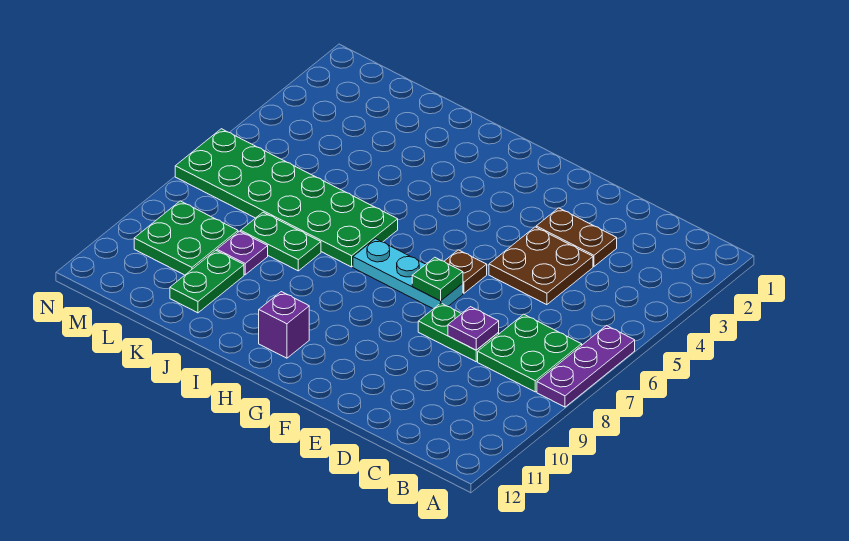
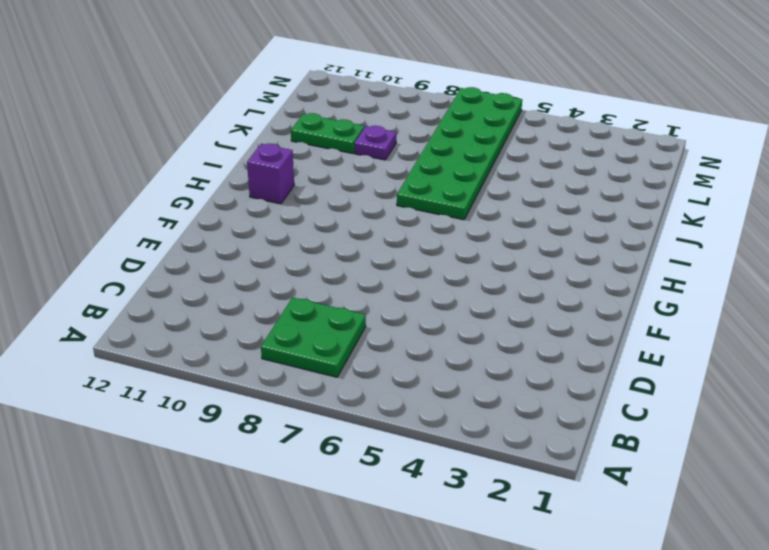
none -> purple plate A6:A8 level 1
none -> brown plate D3:E3 level 1
none -> brown plate D4:E5 level 1

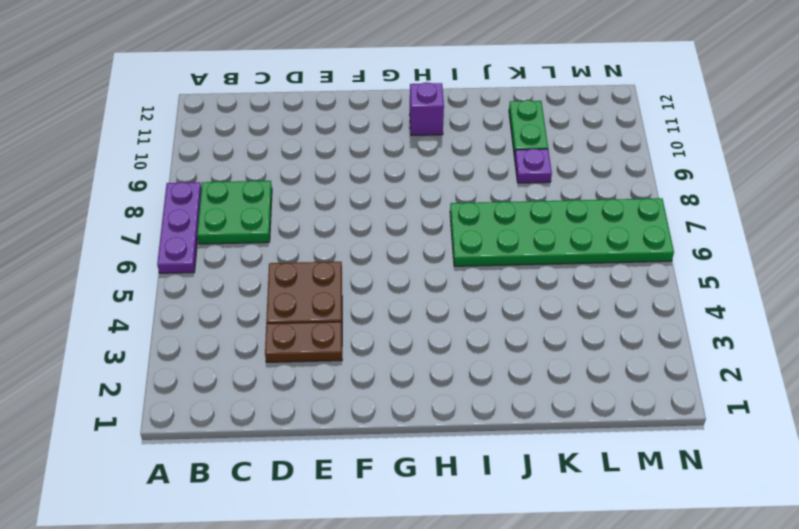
none -> green plate D8:E8 level 1
none -> brown plate F6 level 1
none -> cyan plate F7:H7 level 1

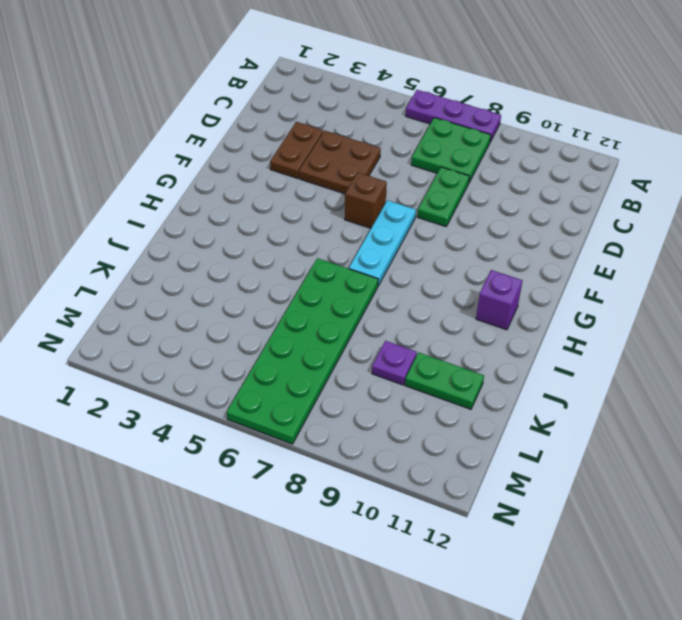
brown brick F6 level 1 -> brown plate F6 level 1
none -> green plate J8:K8 level 1
none -> green plate L9:M10 level 1
none -> purple plate D8 level 2

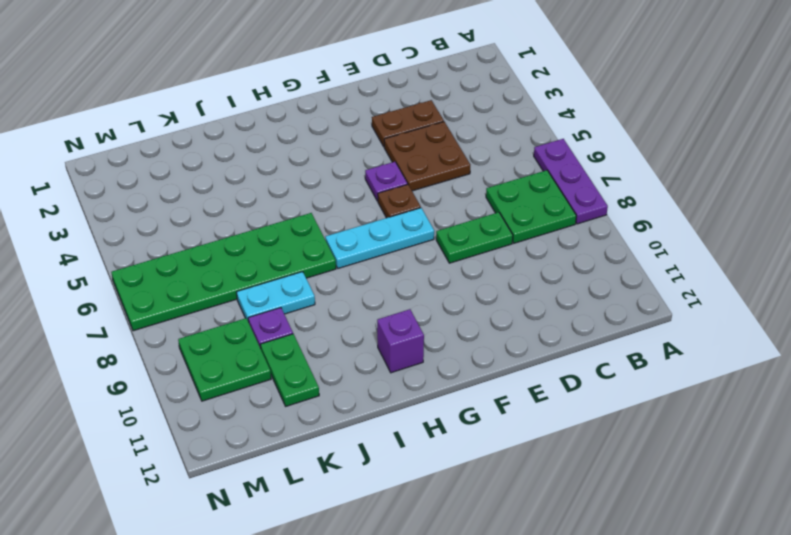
purple plate F5 level 1 -> purple plate D8 level 2
cyan plate J8:K8 level 1 -> green plate J8:K8 level 1
none -> green plate F7 level 2

